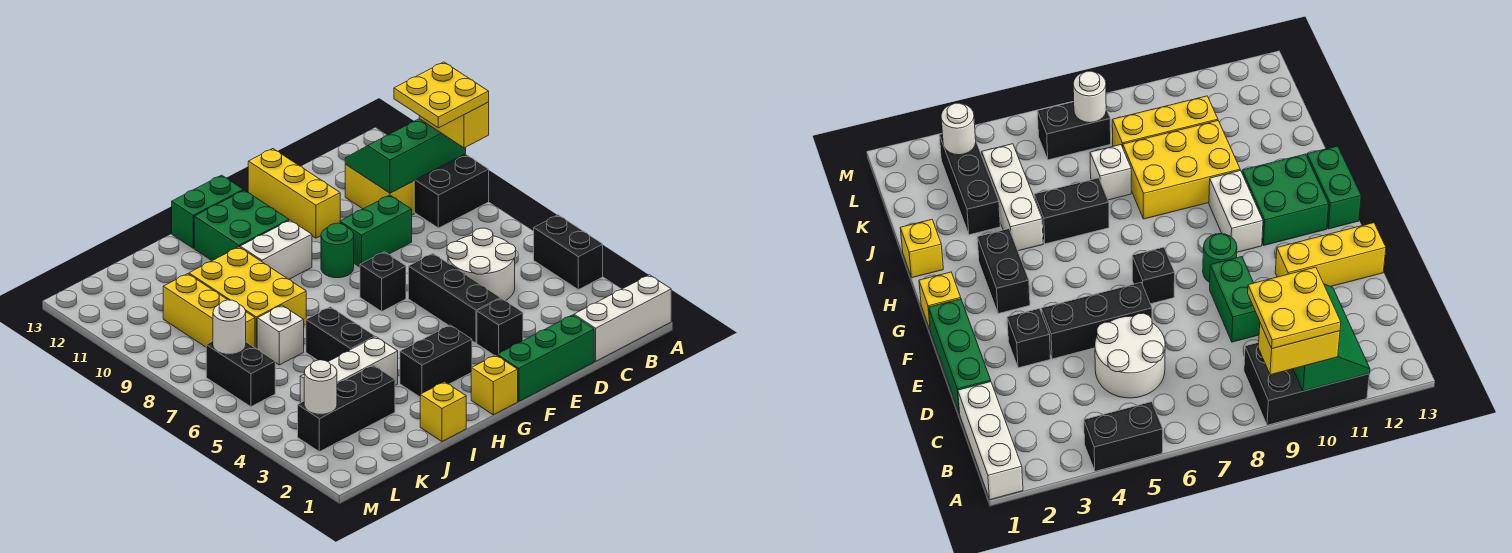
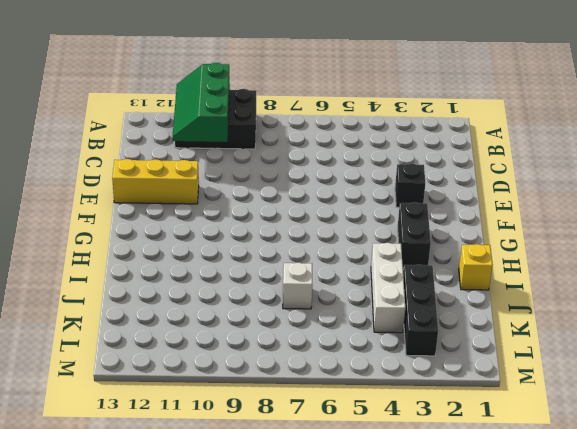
none -> white brick A1:C1 level 1
none -> black brick A4:A5 level 1
none -> white round brick C5:D6 level 1
none -> yellow brick C10:C11 level 1

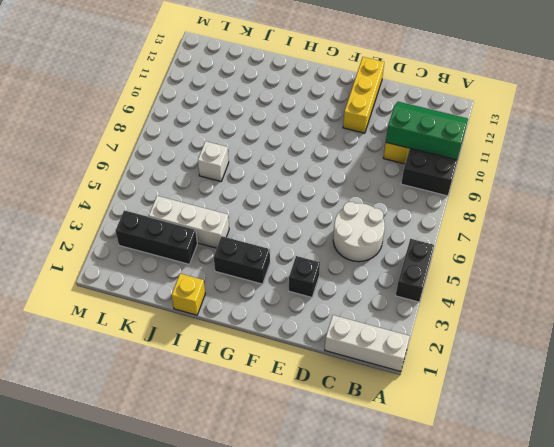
none -> green brick D1:F1 level 1
none -> green brick D9:E9 level 1
none -> black brick E4:E6 level 1
none -> black brick F7 level 1

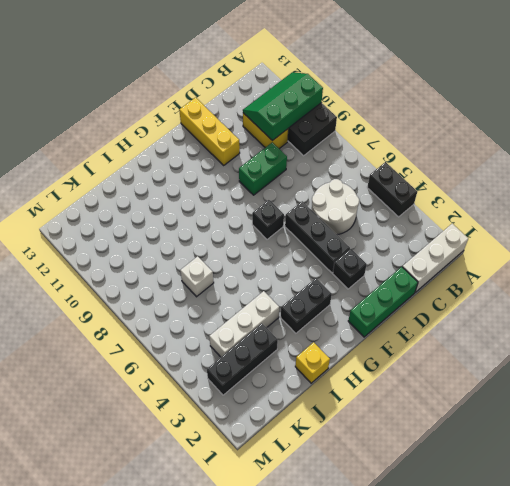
none -> green round brick F9 level 1
none -> yellow brick G1 level 1
none -> white brick G10:H10 level 1
none -> green brick G11:H12 level 1

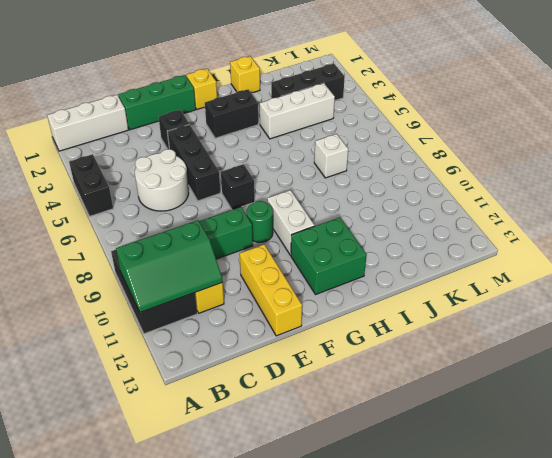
white brick G9:G10 level 1 -> white brick G10:H10 level 1
none -> green brick G13:H13 level 1
none -> black brick I5:I6 level 1
none -> yellow brick I8:J10 level 1
none -> yellow brick K8:K10 level 1

